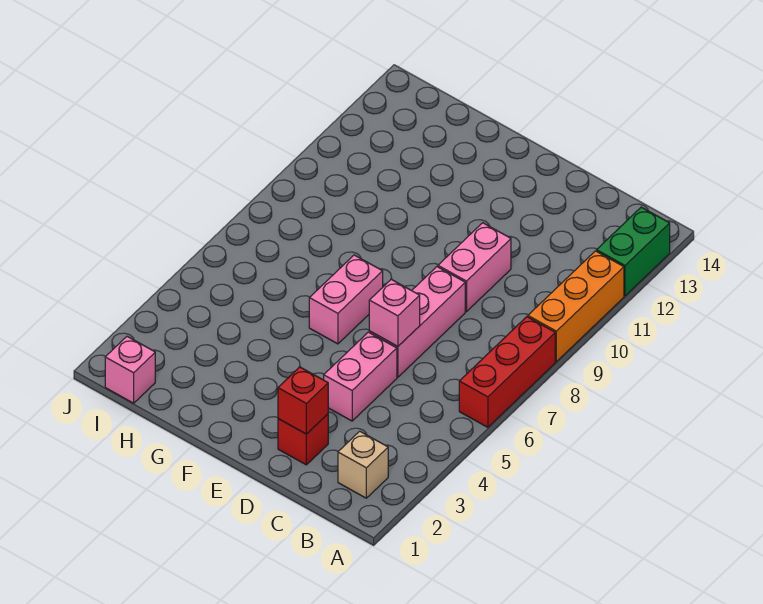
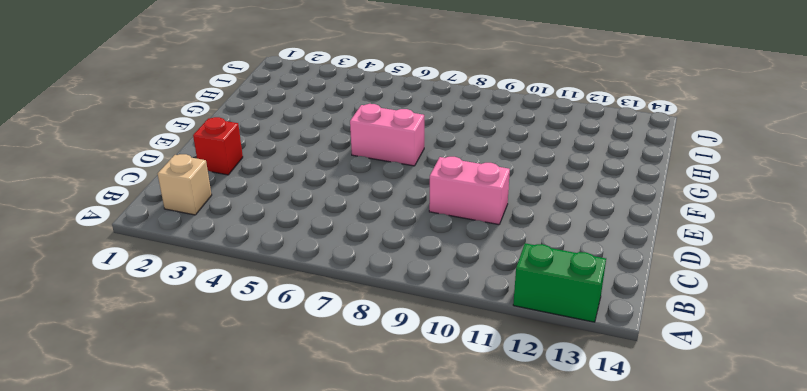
none -> red brick A6:A8 level 1
none -> orange brick A9:A11 level 1
none -> pink brick D4:D5 level 1

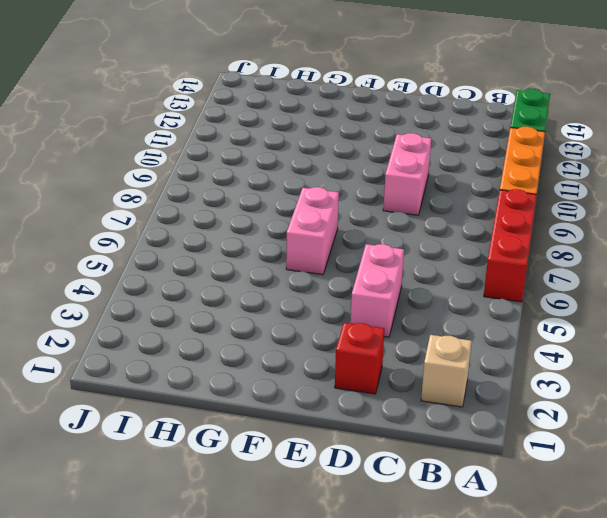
none -> pink brick D6:D8 level 1
none -> pink brick I1 level 1
none -> red brick D2 level 2

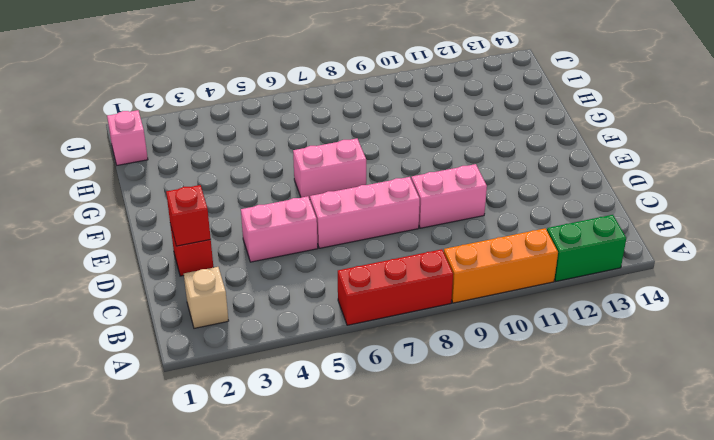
none -> pink brick D6 level 2

